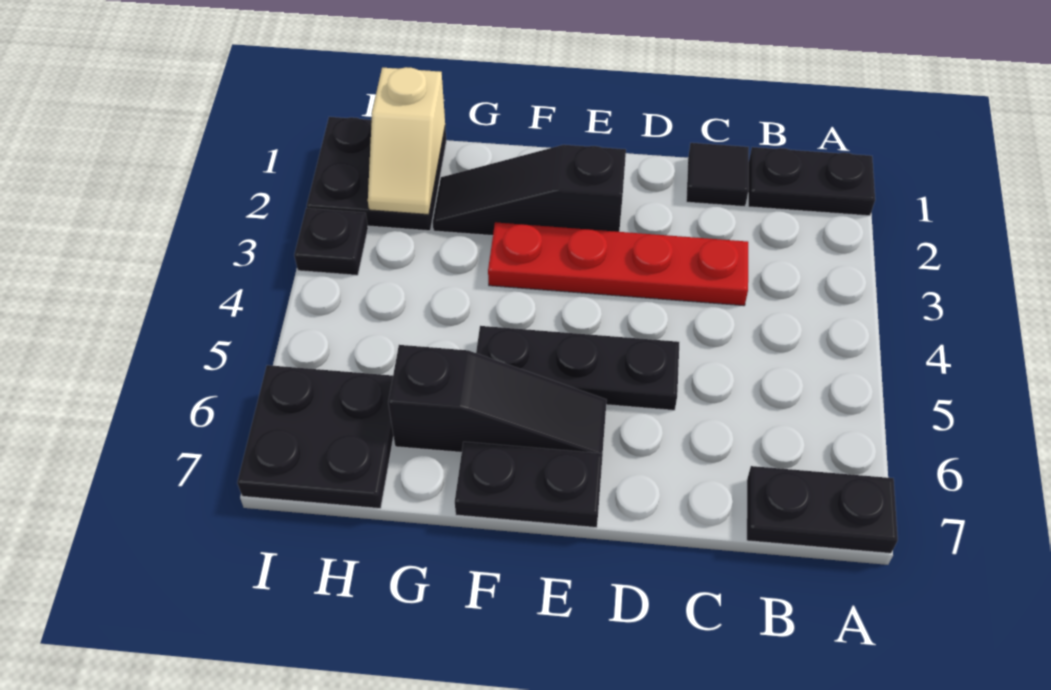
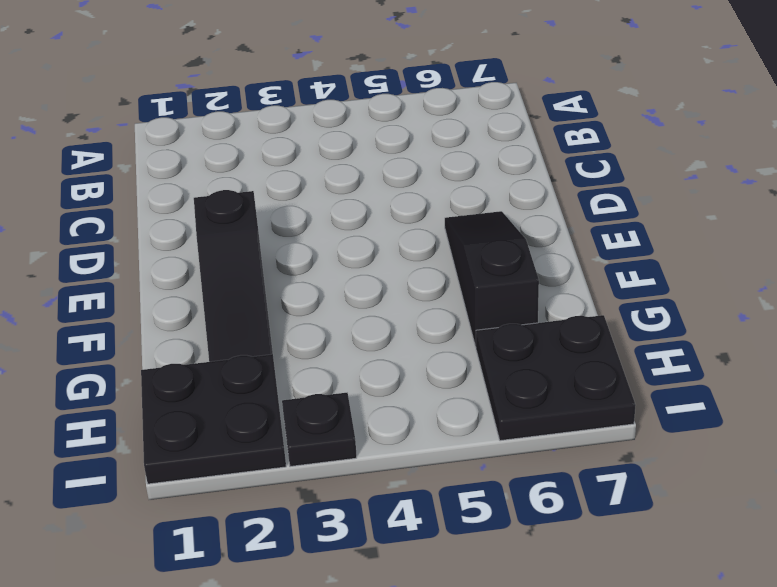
none -> black plate A1:B1 level 1
none -> black plate A7:B7 level 1
none -> black tile C1 level 1

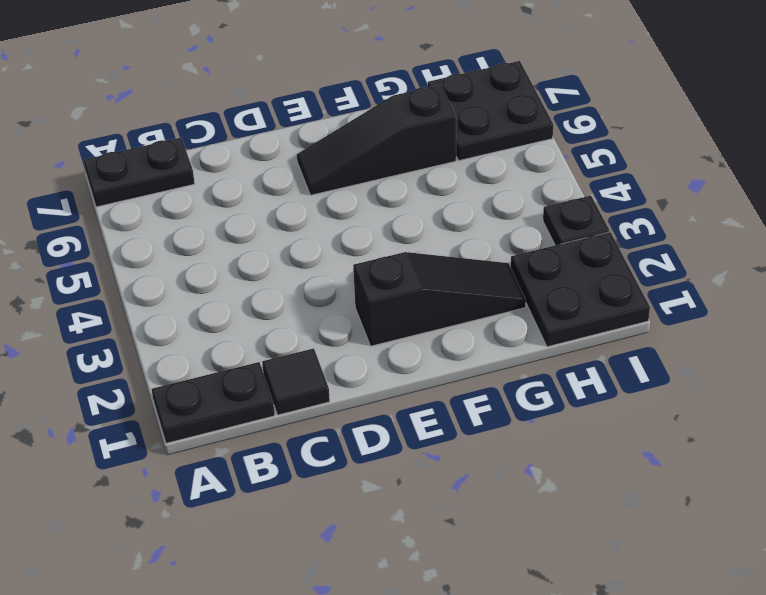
none -> red plate C3:F3 level 1
none -> black plate D5:F5 level 1
none -> black plate E7:F7 level 1

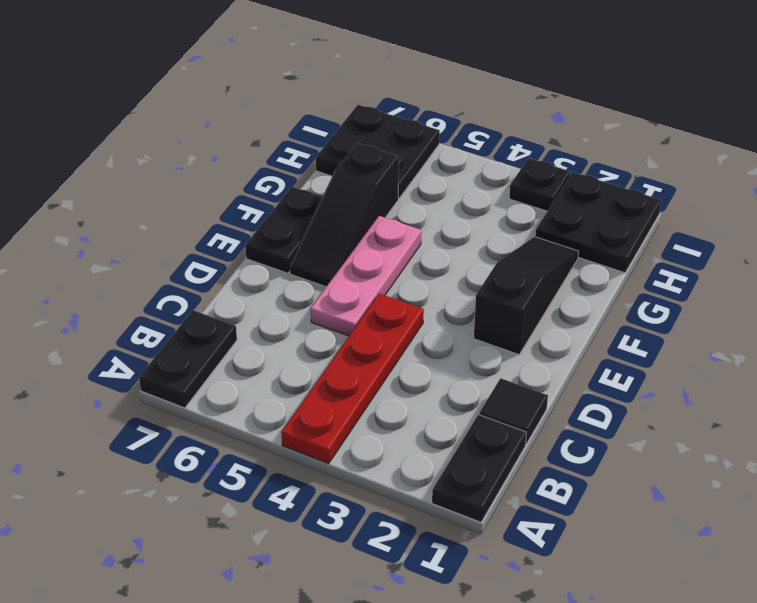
red plate A4:D4 level 1 -> red plate C3:F3 level 1
pink plate D5:F5 level 1 -> black plate D5:F5 level 1
none -> tan slope H1:H2 level 2 top 1

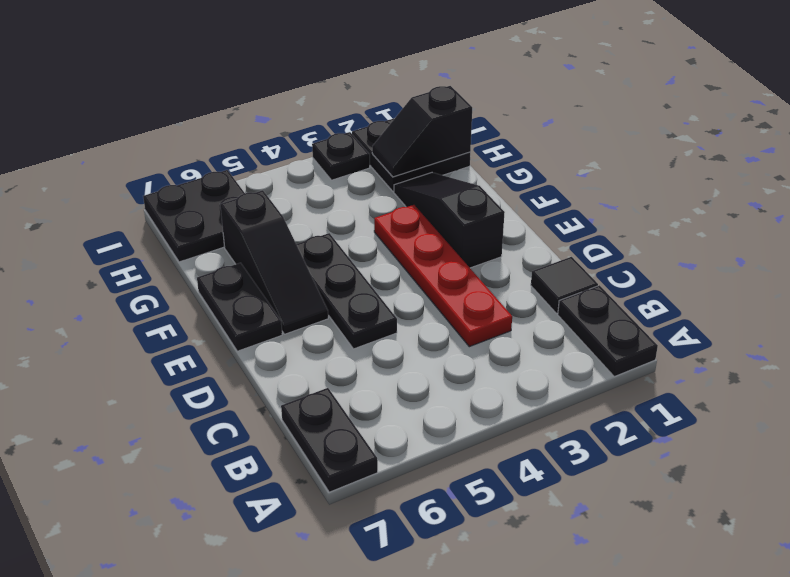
black slope H1:H2 level 2 top 1 -> tan slope H1:H2 level 2 top 1

